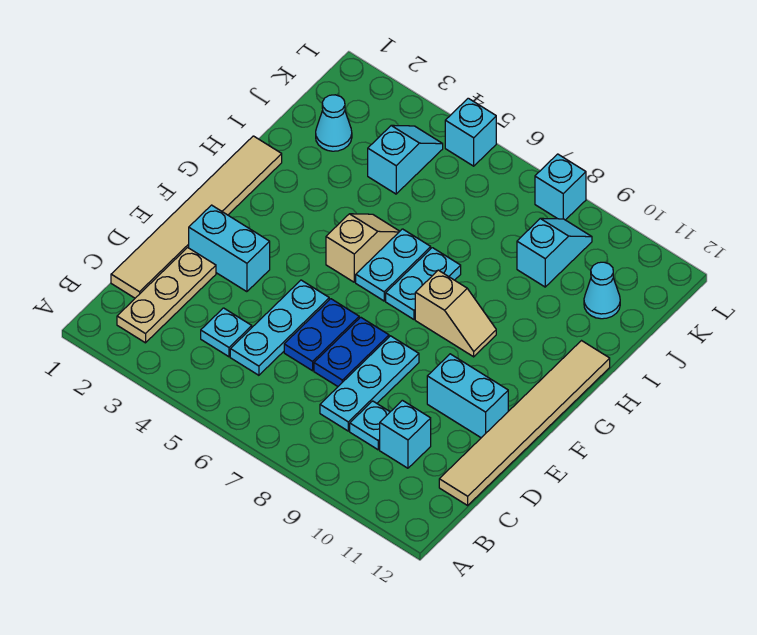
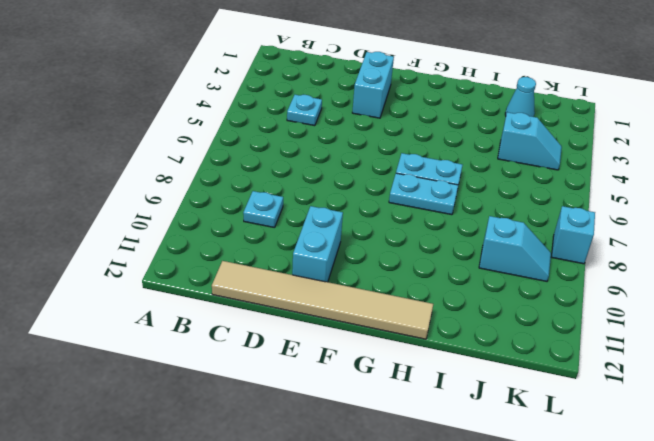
none -> tan plate B2:D2 level 1
none -> tan tile C1:H1 level 1
none -> cyan plate C5:E5 level 1

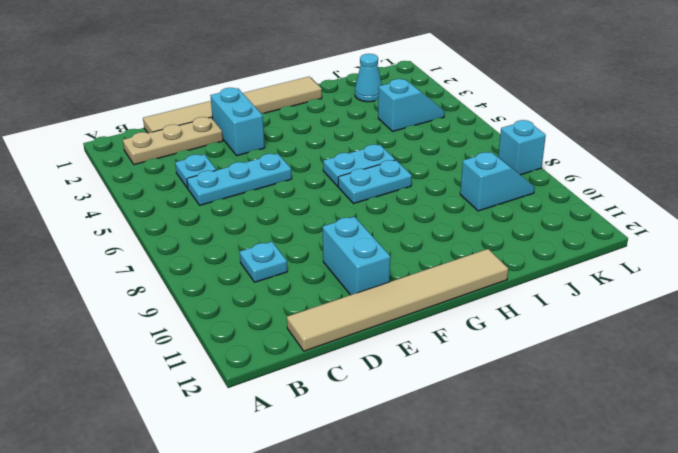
none -> cyan plate C8:E8 level 1
none -> cyan brick C10 level 1
none -> blue plate D6:E6 level 1

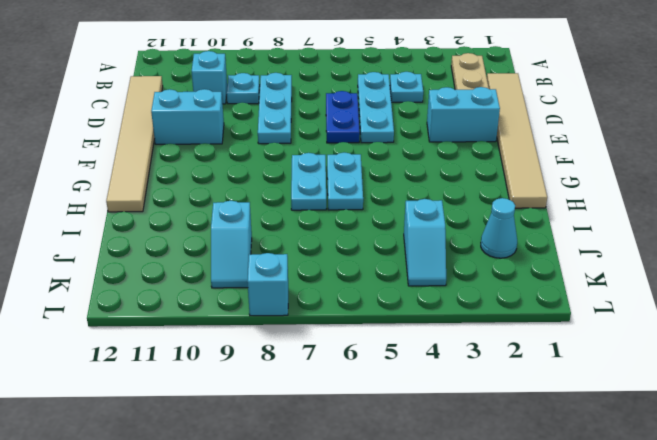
none -> blue plate D7:E7 level 1
none -> tan slope G5:H5 level 1 top G
none -> tan slope G8:G9 level 1 top 8

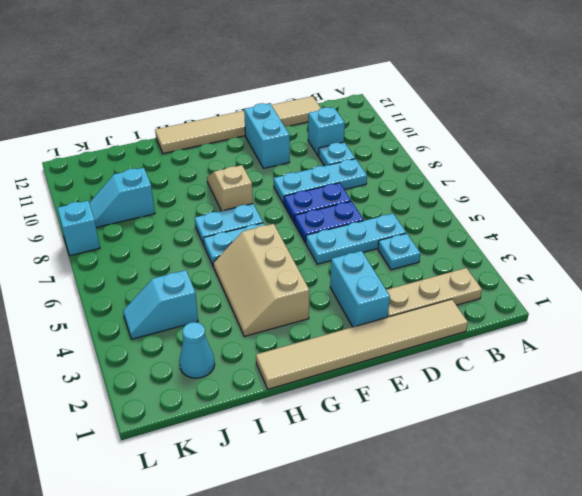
tan slope G3:H5 level 1 top G -> tan slope G5:H5 level 1 top G
none -> cyan cone J11 level 1
none -> cyan brick L5 level 1

